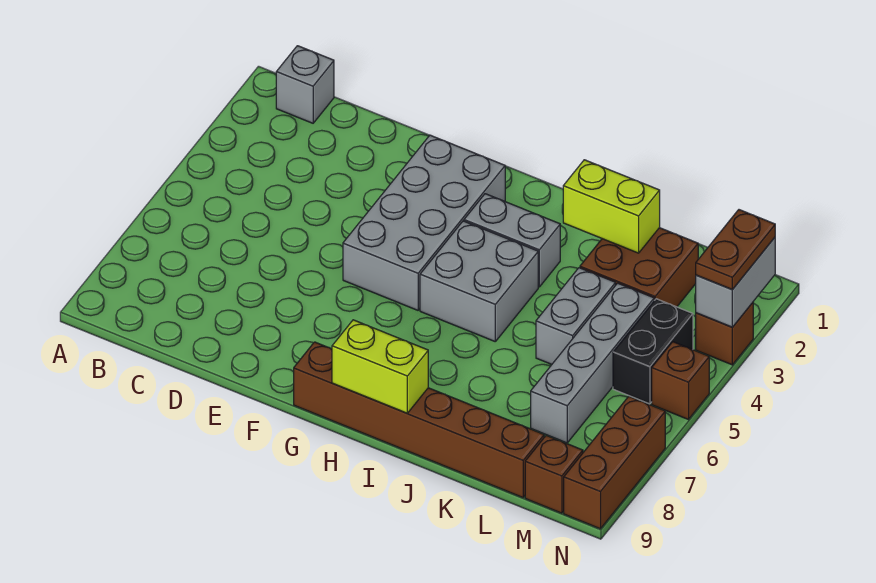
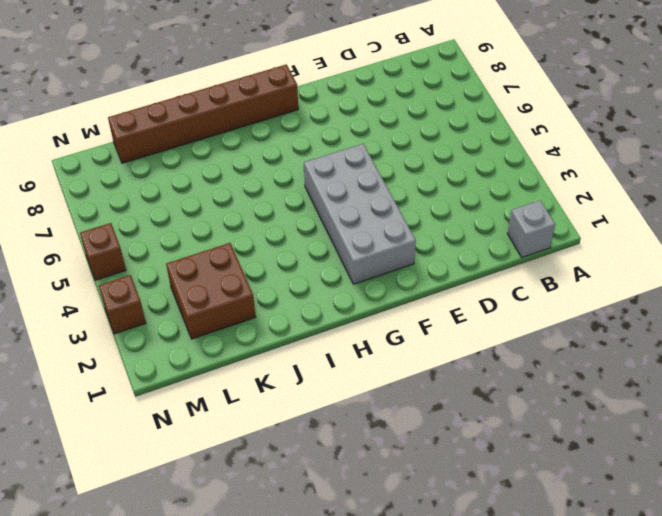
none -> grey brick H3:I3 level 1
none -> grey brick H4:I5 level 1
none -> grey brick K4:K5 level 1

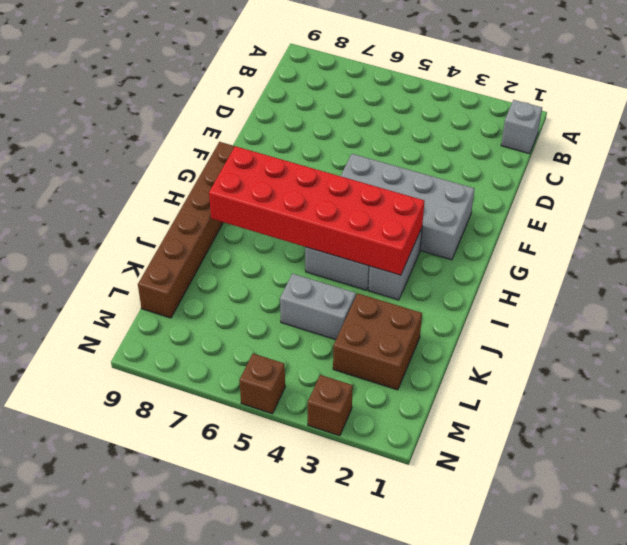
red brick H3:I8 level 2 -> none
none -> grey brick L4:L7 level 1
none -> black brick M4:M5 level 1
none -> brown brick M9 level 1

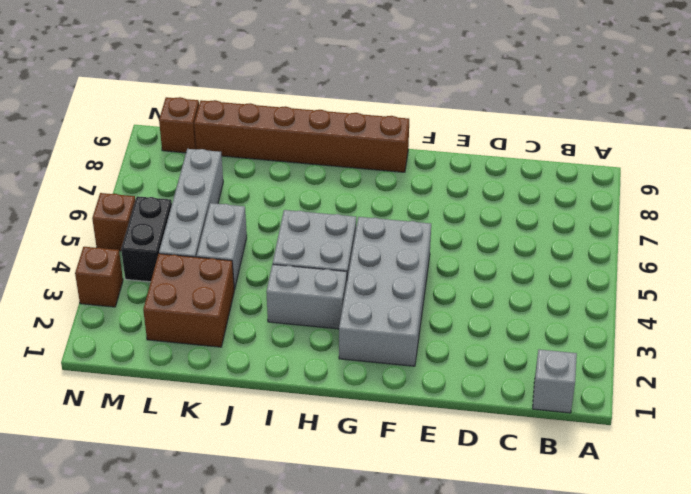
none -> brown brick N7:N9 level 1
none -> lime brick H9:I9 level 2
none -> lime brick J2:K2 level 2

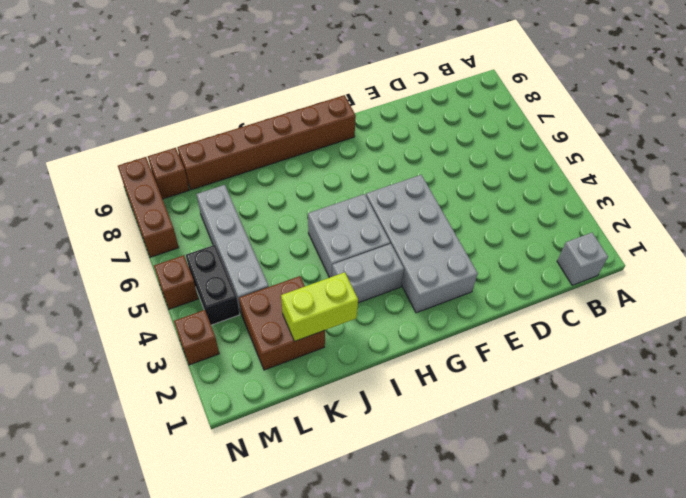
none -> grey brick K4:K5 level 1
none -> lime brick H9:I9 level 2
none -> grey brick N2:N3 level 2

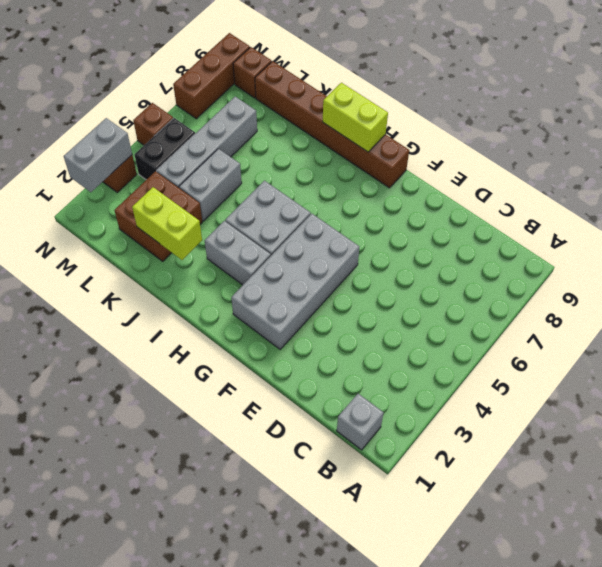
none -> brown plate N2:N3 level 3

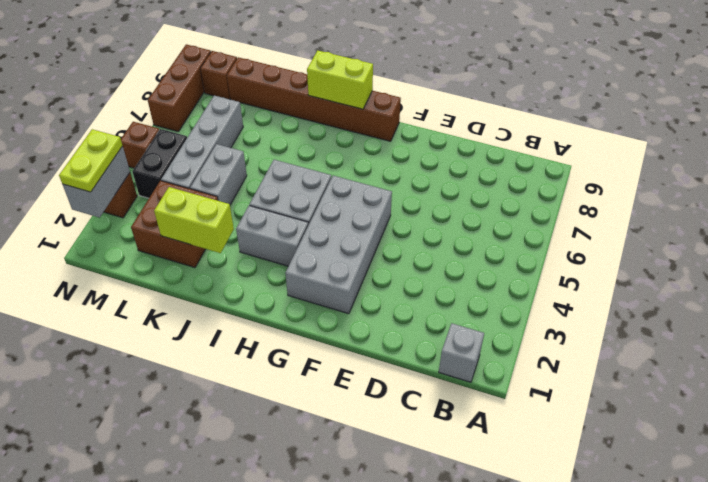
lime plate N2:N3 level 3 -> brown plate N2:N3 level 3

